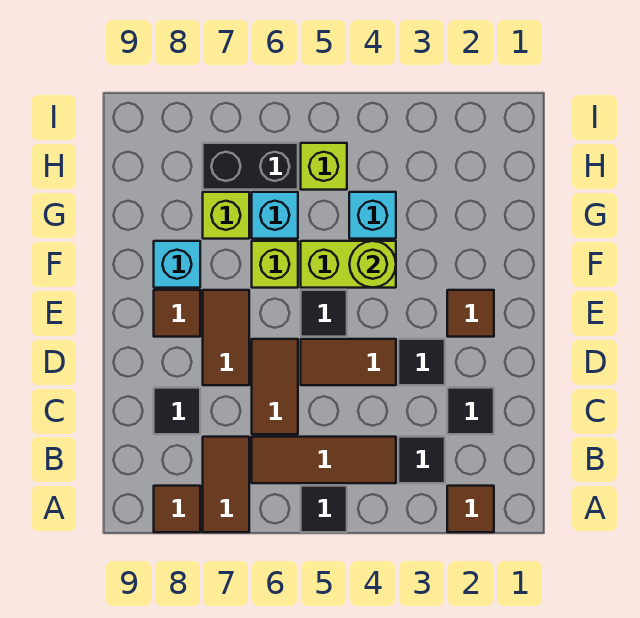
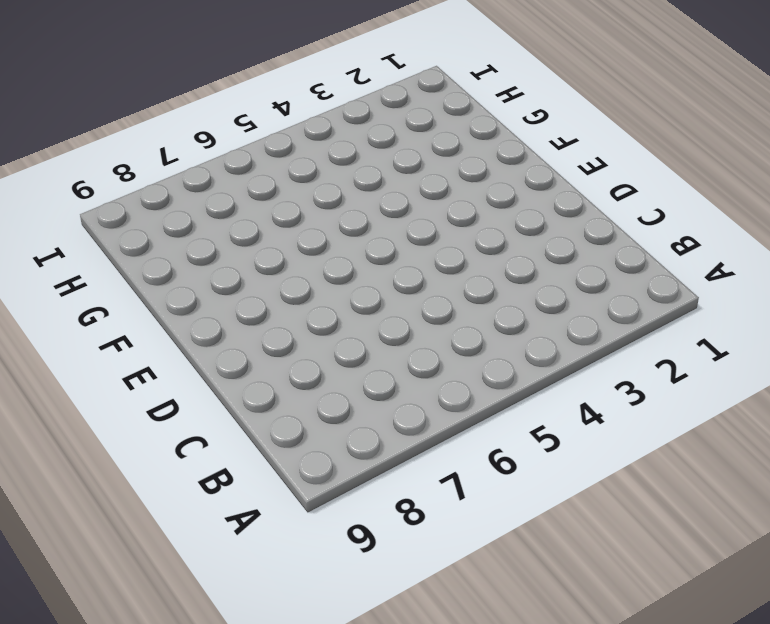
none -> brown tile A2 level 1
none -> black tile A5 level 1
none -> brown tile A7:B7 level 1

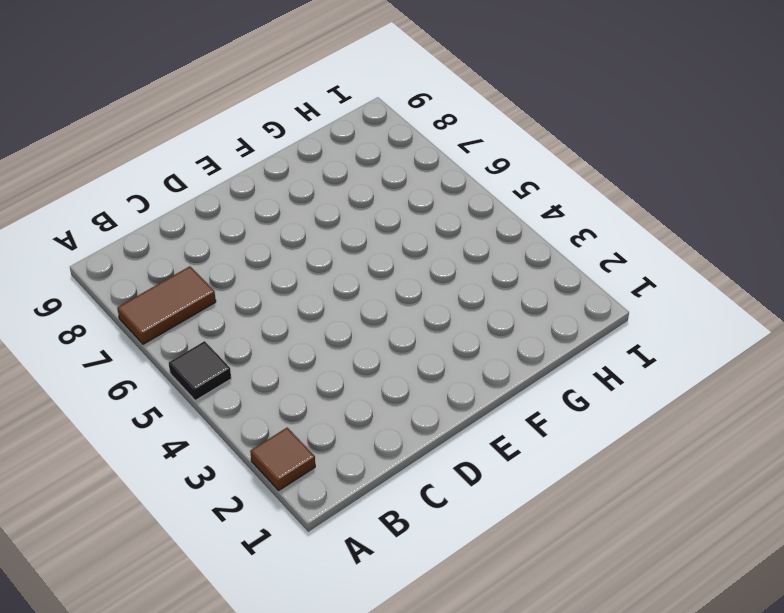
none -> brown tile A8 level 1
none -> black tile B3 level 1
none -> brown tile B4:B6 level 1

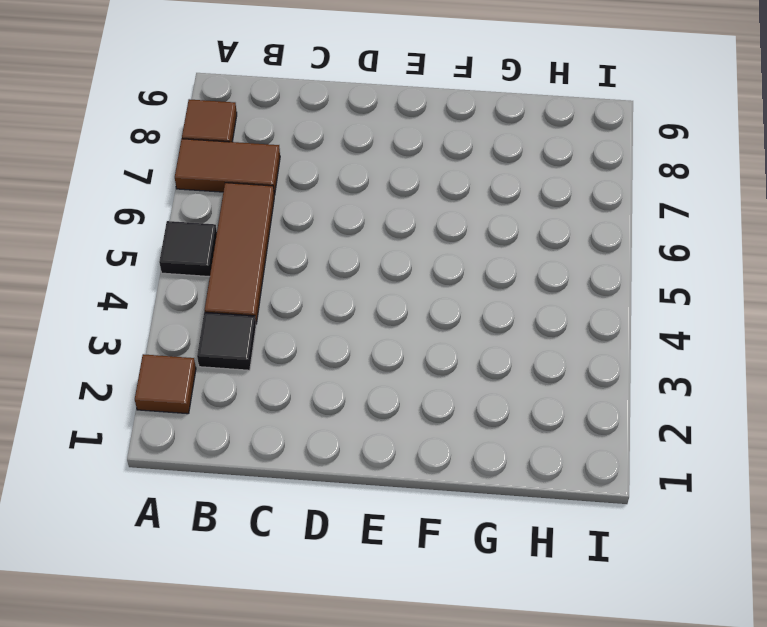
none -> black tile C2 level 1
none -> brown tile C6:D6 level 1
none -> black tile C8 level 1

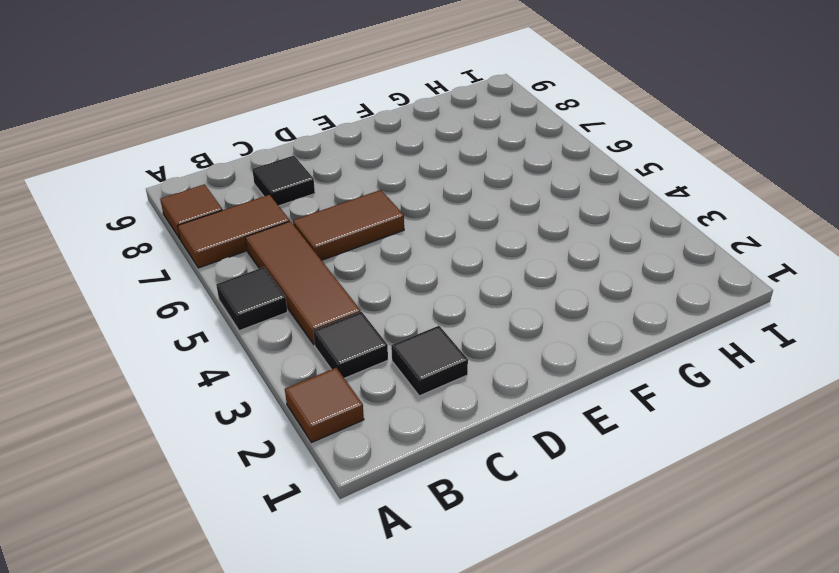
none -> black tile D3 level 1
none -> brown tile D4:D5 level 1
none -> brown tile D7:E7 level 1

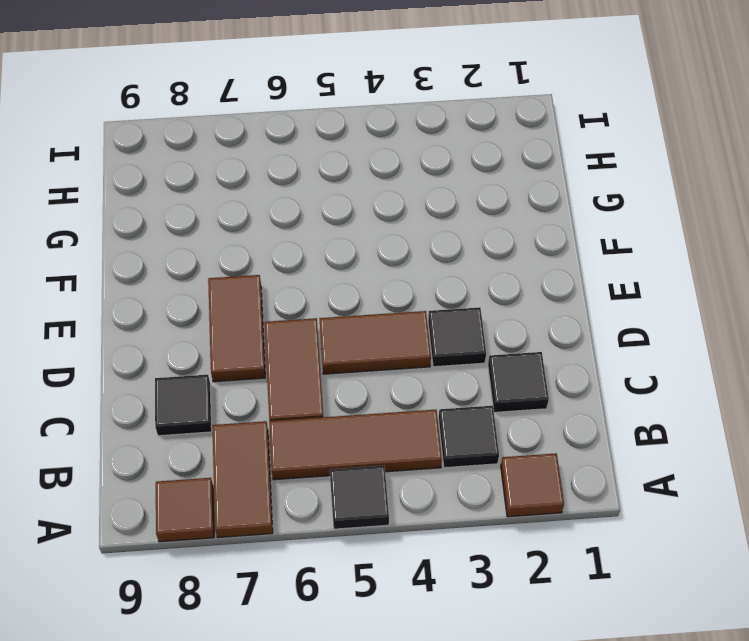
none -> brown tile E2 level 1
none -> black tile E5 level 1
none -> brown tile E8 level 1

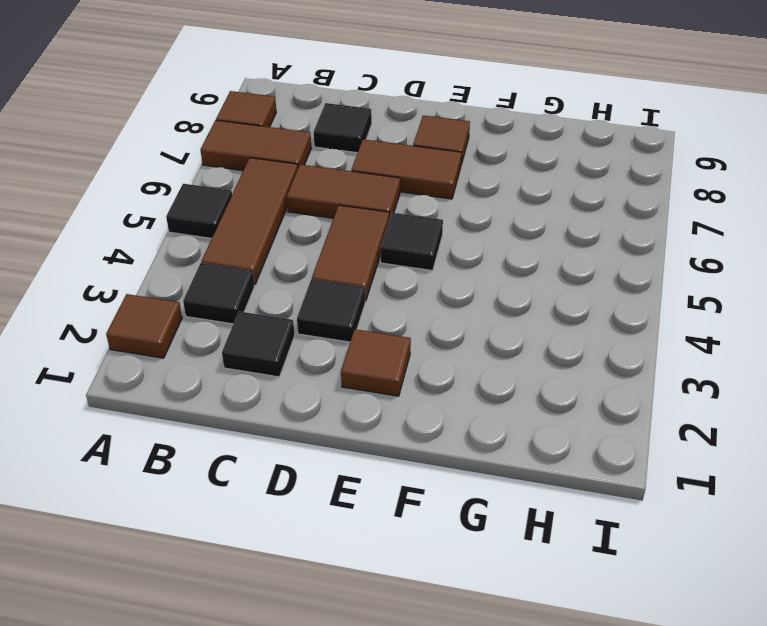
none -> lime brick F4:F5 level 1
none -> lime brick F6 level 1
none -> cyan brick F8 level 1

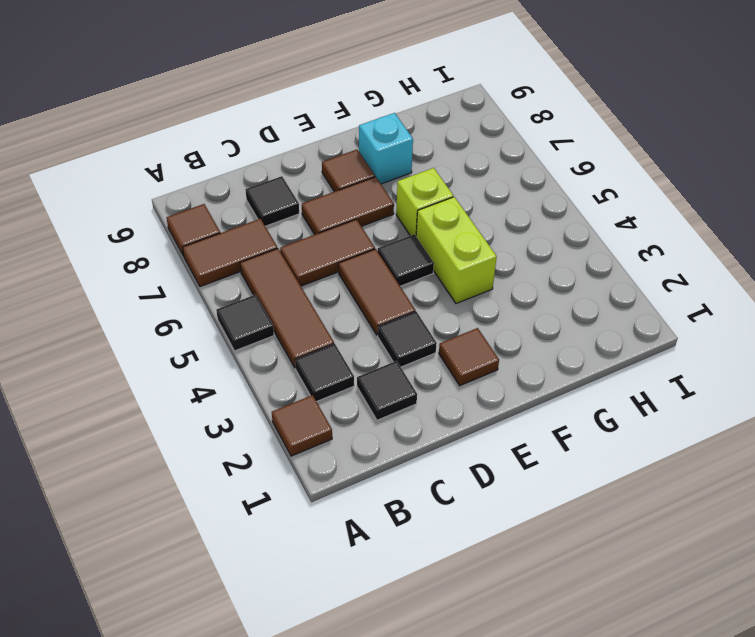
none -> cyan brick G4 level 1
none -> cyan brick G6 level 1
none -> lime brick G7 level 1

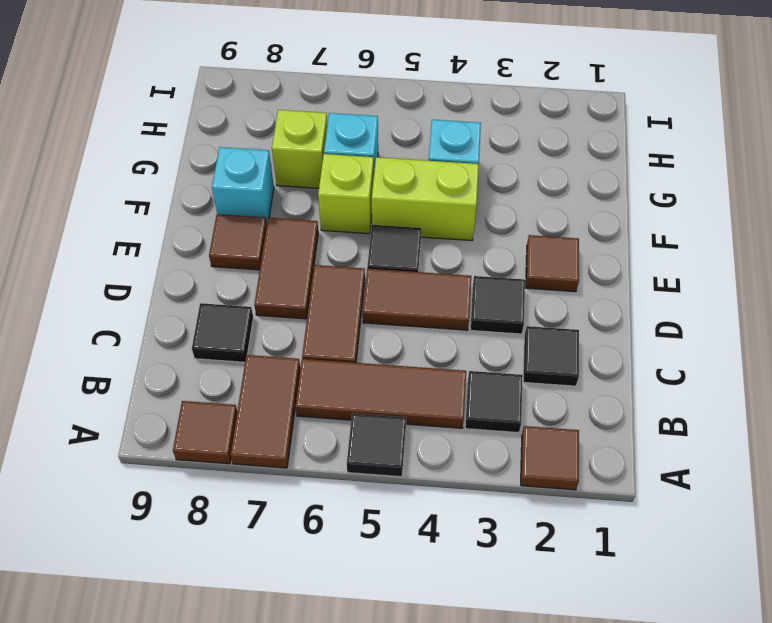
none -> lime brick H5 level 1
none -> black brick H6:H7 level 1
none -> lime round brick F4 level 2

